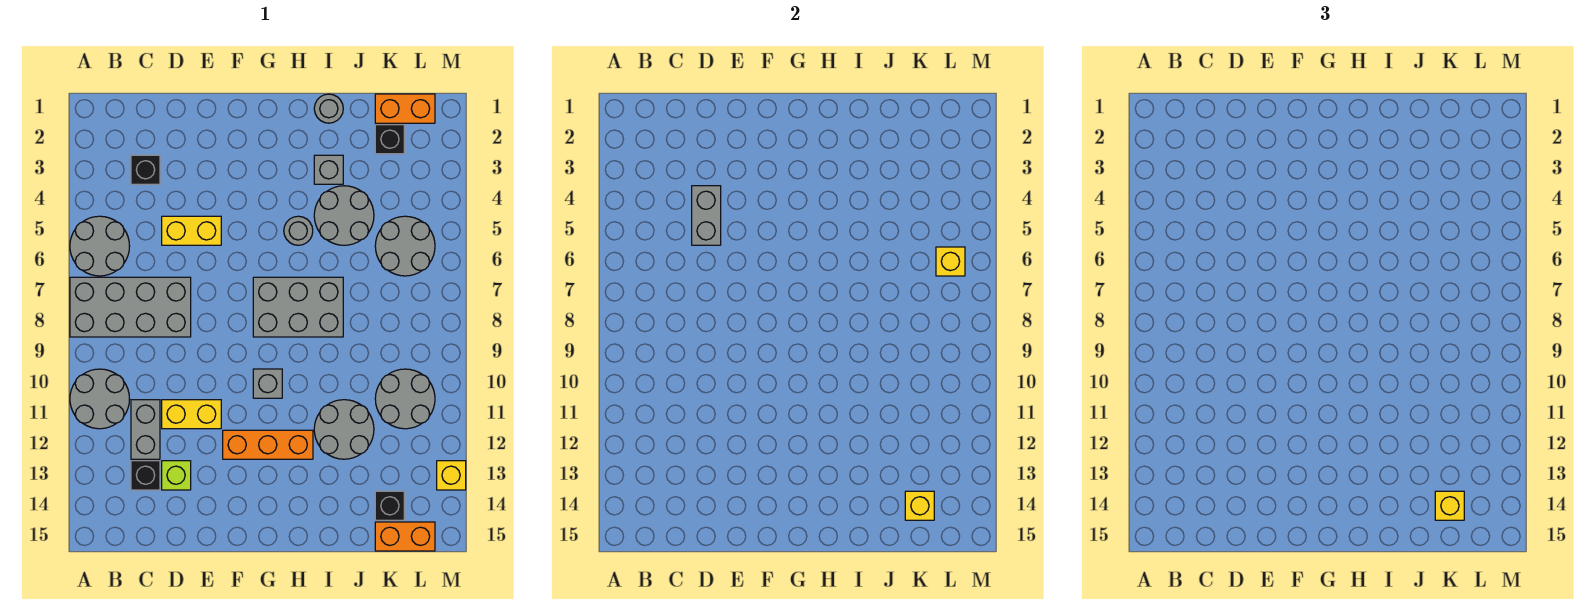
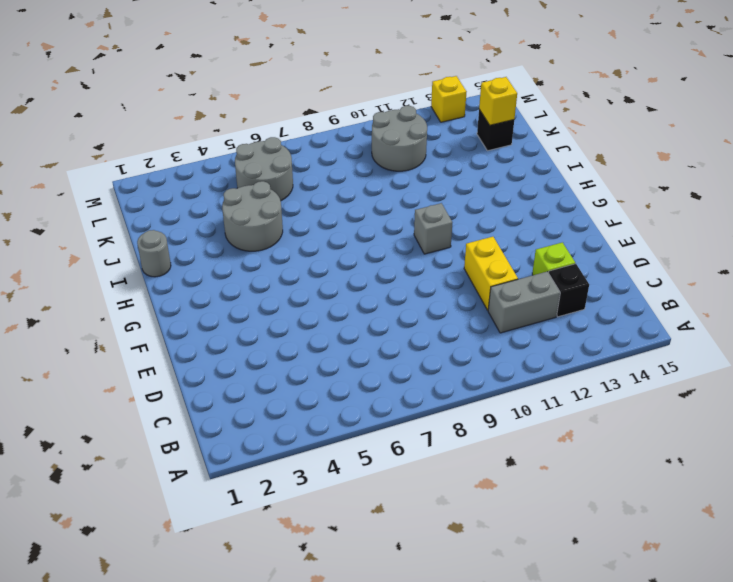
none -> grey round brick A5:B6 level 1
none -> grey brick A7:D8 level 1
none -> grey round brick A10:B11 level 1

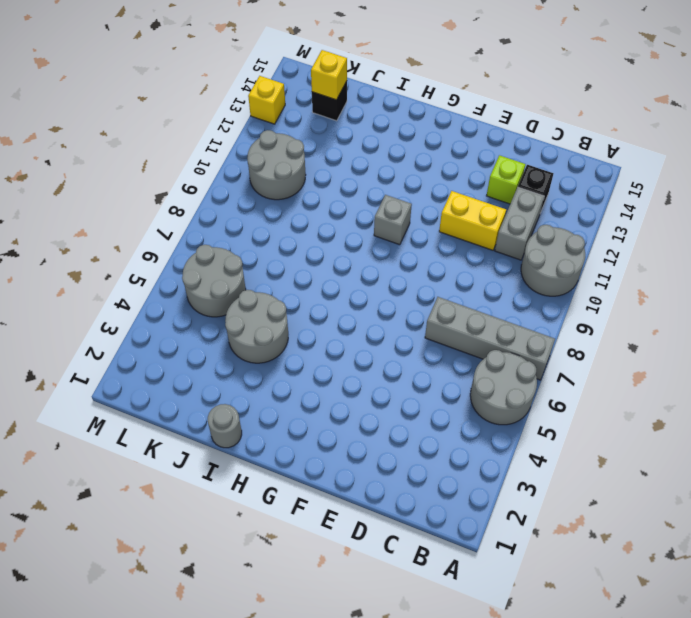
grey brick A7:D7 level 1 -> grey brick A7:D8 level 1
none -> black brick C3 level 1
none -> yellow brick D5:E5 level 1
none -> orange brick F12:H12 level 1

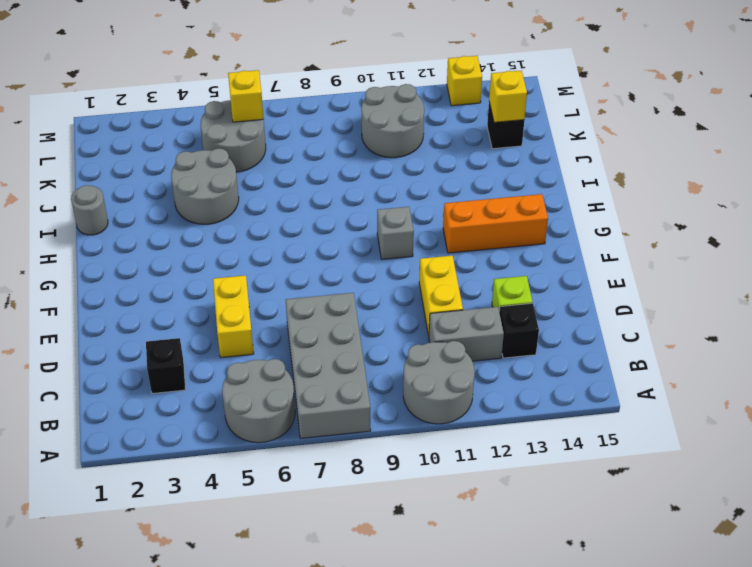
orange brick G12:G14 level 1 -> orange brick F12:H12 level 1
none -> grey brick G7:I8 level 1
none -> grey round brick H5 level 1
none -> grey brick I3 level 1

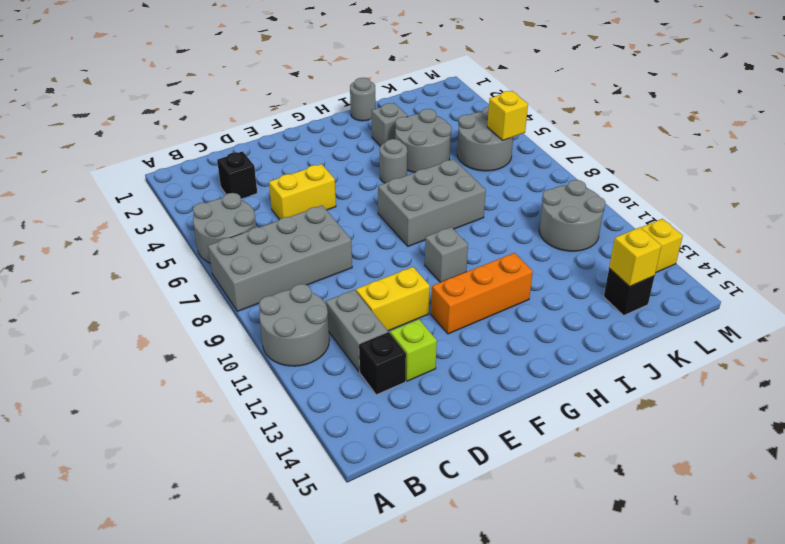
none -> grey round brick I11:J12 level 1
none -> orange brick K1:L1 level 1
none -> black brick K2 level 1

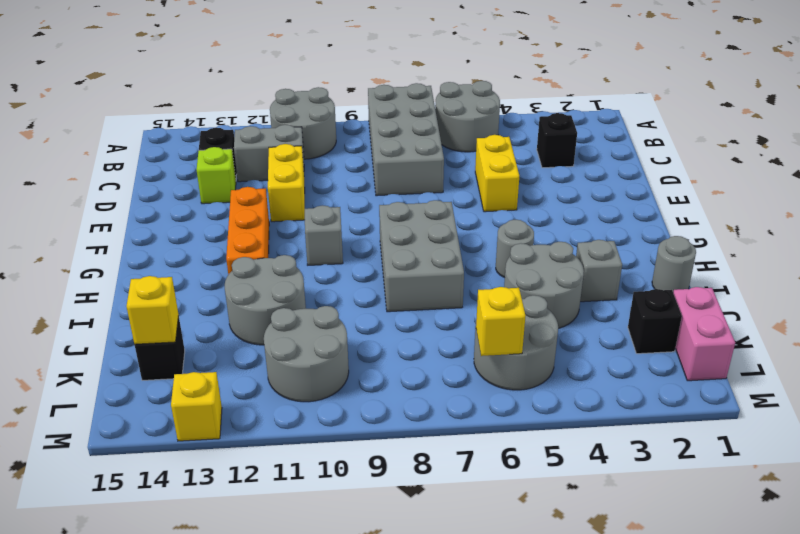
pink brick K1:L1 level 1 -> orange brick K1:L1 level 1
none -> orange brick K15:L15 level 1
none -> grey brick D4:D5 level 2
none -> yellow brick K14 level 3

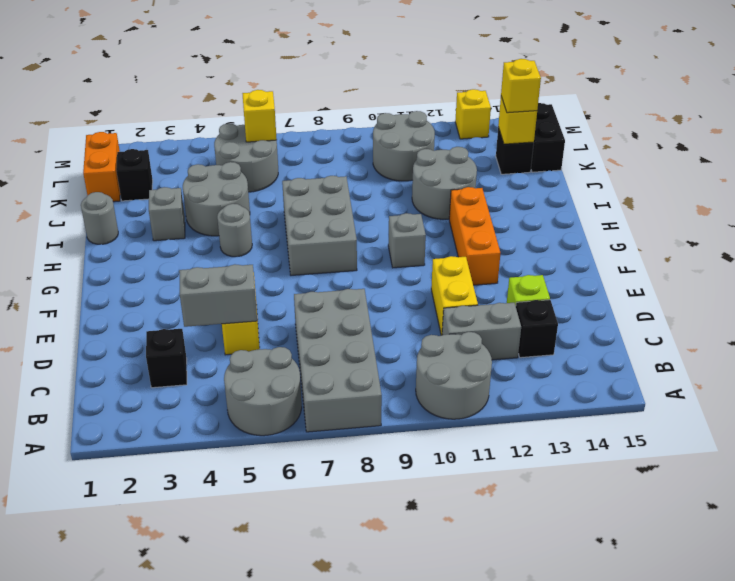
black brick K15:L15 level 1 -> orange brick K15:L15 level 1

